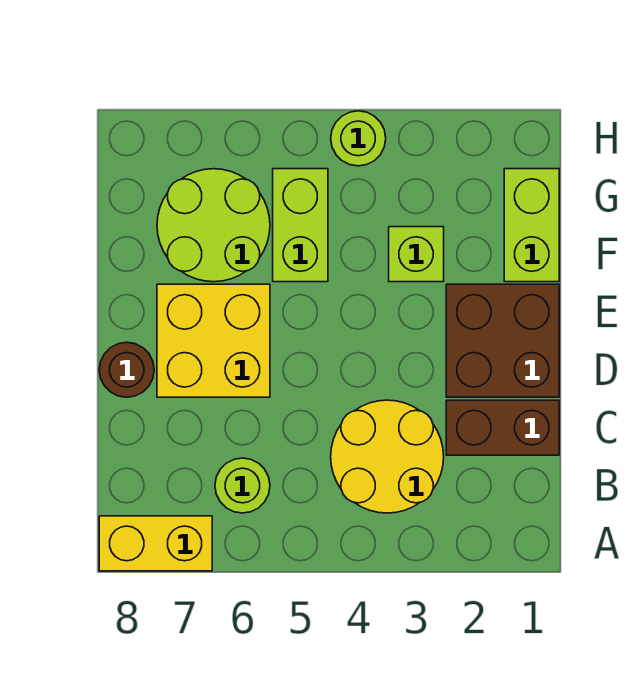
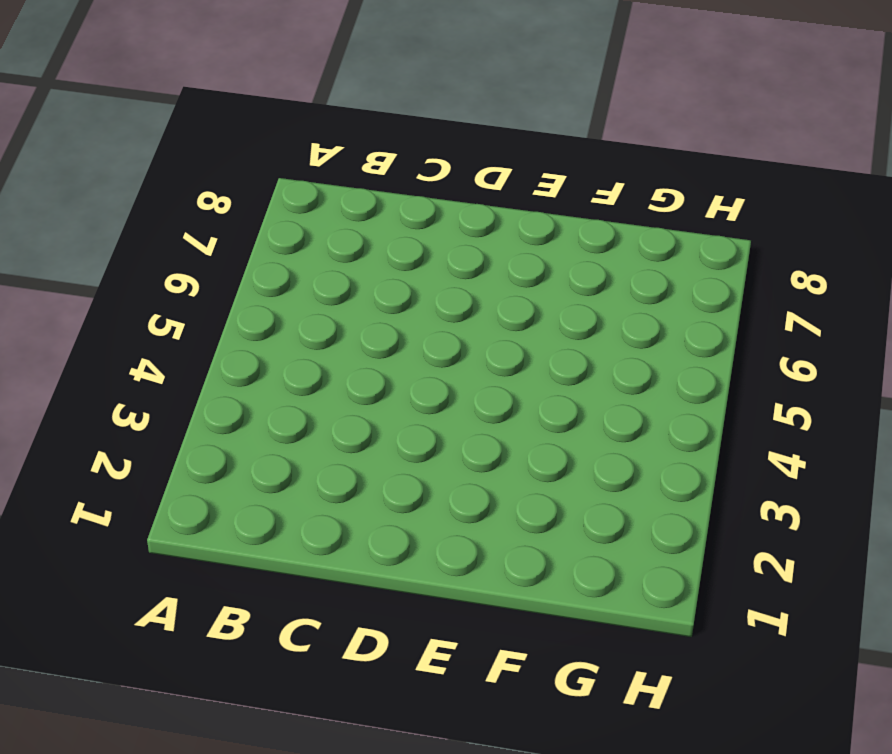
none -> yellow brick A7:A8 level 1
none -> yellow round brick B3:C4 level 1
none -> lime round brick B6 level 1

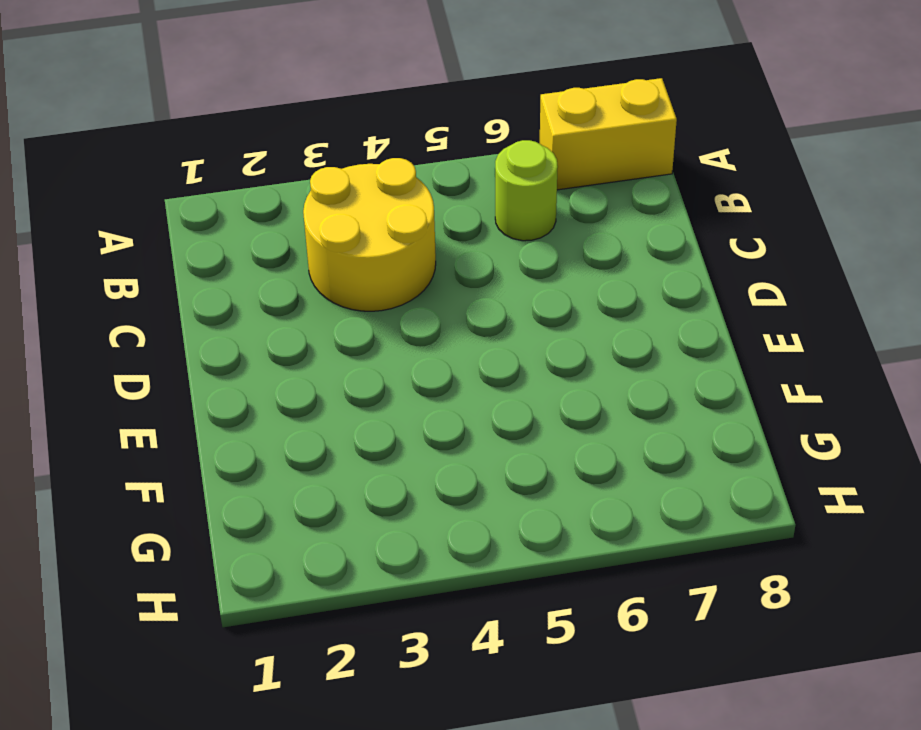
none -> brown brick C1:C2 level 1
none -> brown brick D1:E2 level 1
none -> yellow brick D6:E7 level 1

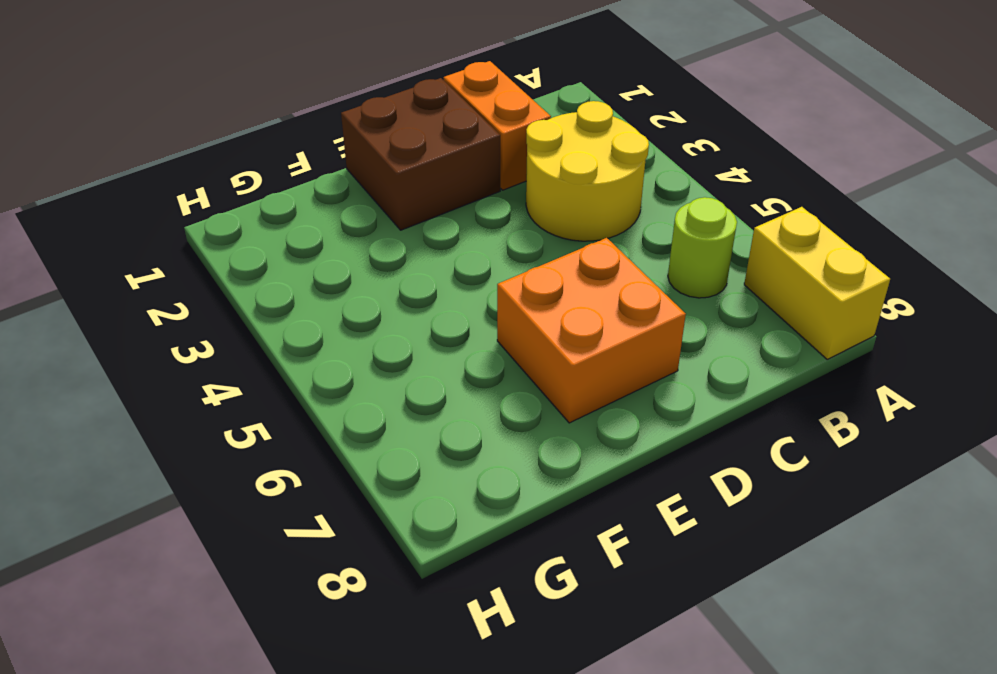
orange brick C1:C2 level 1 -> brown brick C1:C2 level 1
orange brick D6:E7 level 1 -> yellow brick D6:E7 level 1
none -> brown round brick D8 level 1
none -> lime brick F1:G1 level 1
none -> lime brick F3 level 1

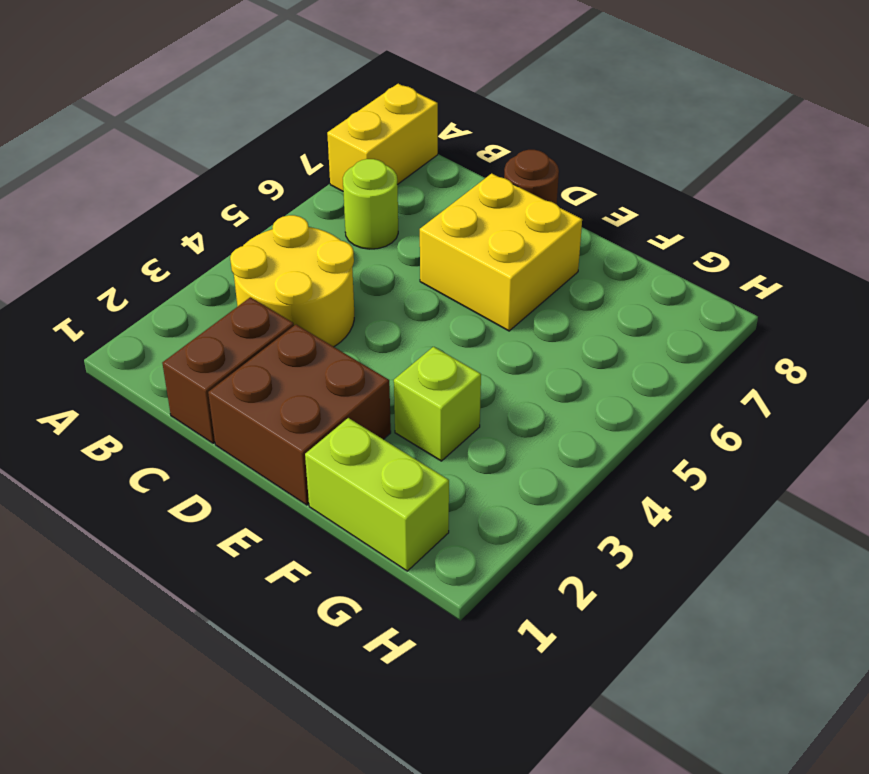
none -> lime brick F5:G5 level 1
none -> lime round brick F6:G7 level 1
none -> lime round brick H4 level 1

